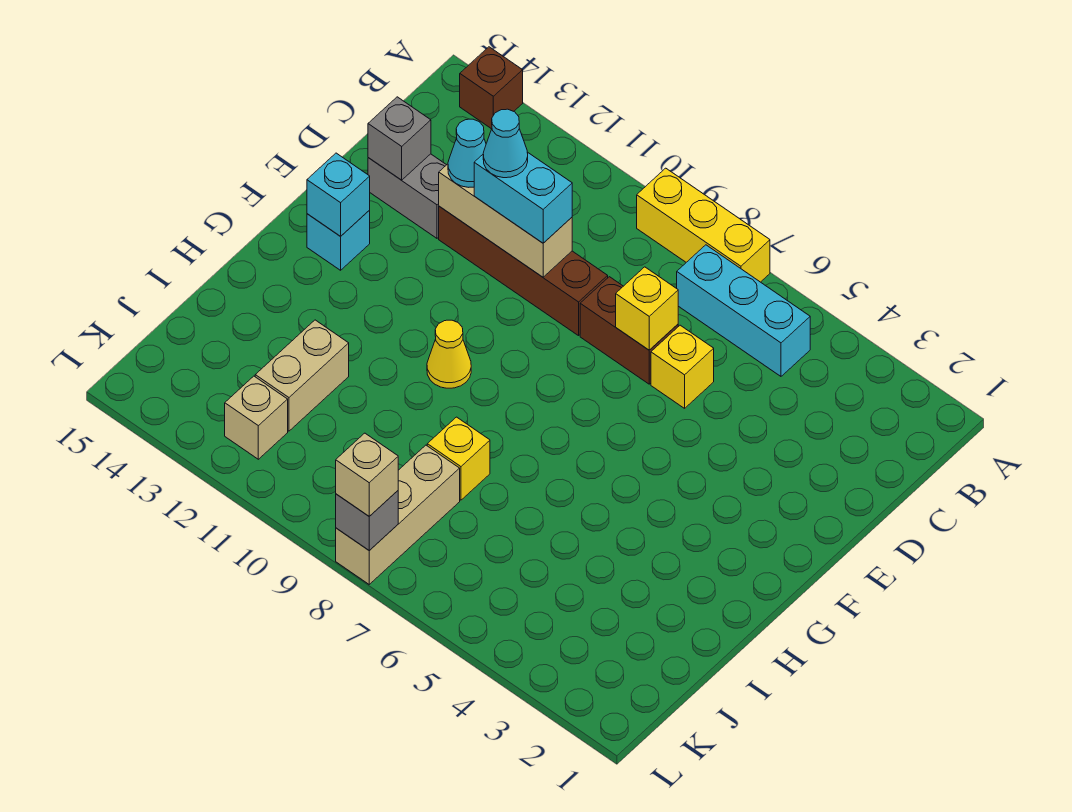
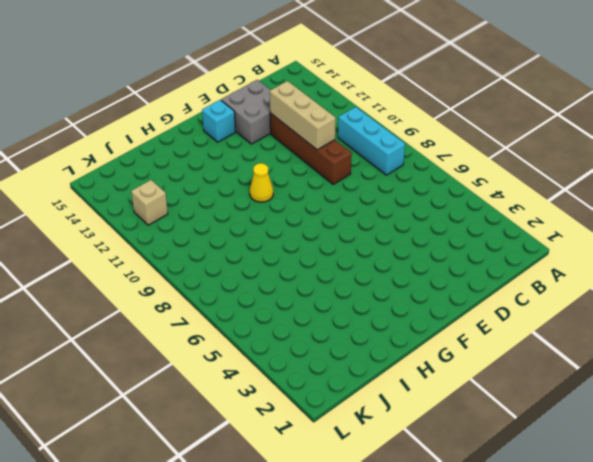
cyan brick B8:B10 level 1 -> cyan brick B5:B7 level 1
grey brick D13:E14 level 1 -> grey brick D13:D14 level 1
none -> yellow brick A7:A9 level 1
none -> brown brick A14 level 1
none -> yellow brick D6 level 1

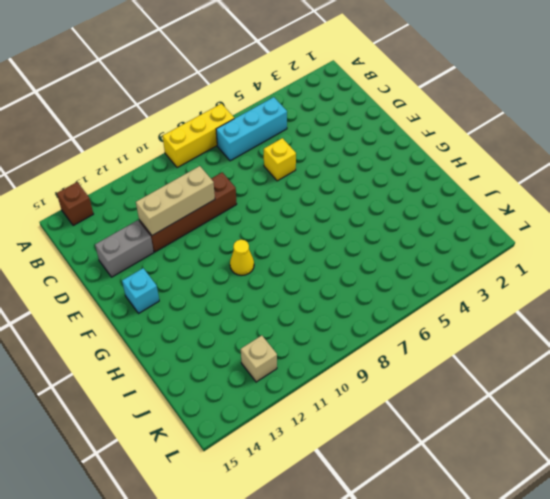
none -> brown brick D7:D8 level 1
none -> yellow brick I8 level 1
none -> tan brick I12:J12 level 1

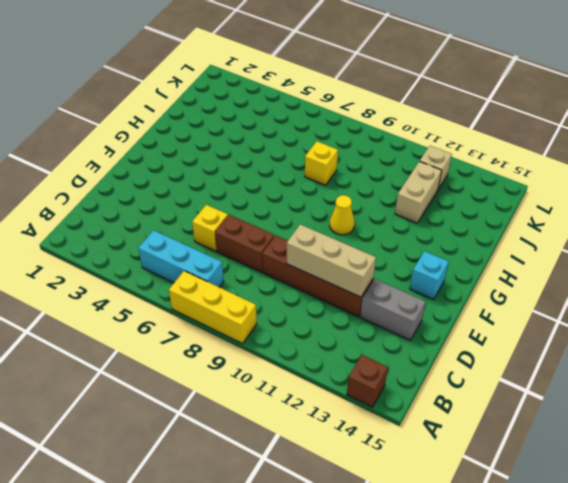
none -> tan brick J8:L8 level 1
none -> yellow brick D7 level 2
none -> grey brick D14 level 2

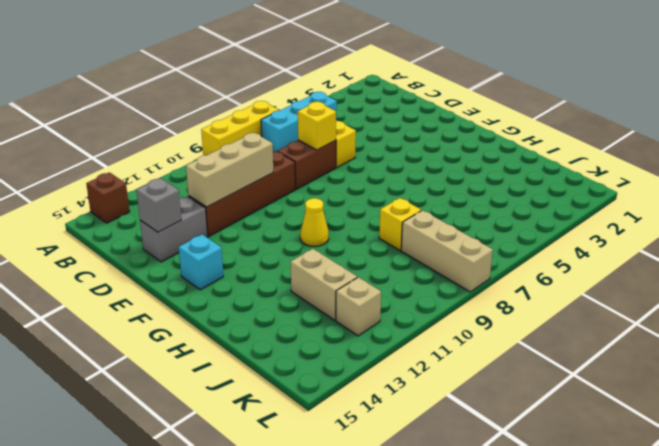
none -> cyan brick F14 level 2
none -> grey brick L8 level 2
none -> cyan brick D10:D11 level 3

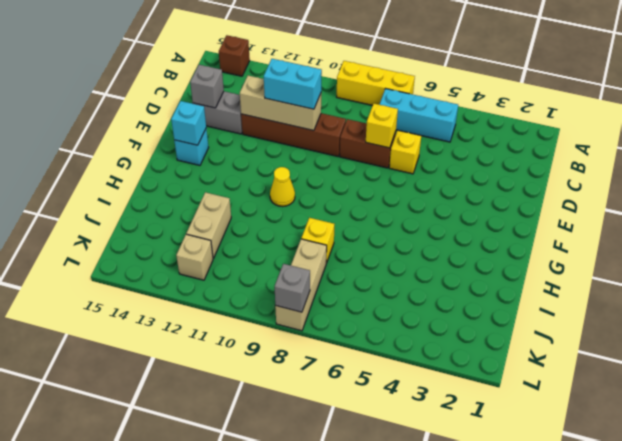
none -> cyan cone D12 level 3
none -> tan brick L8 level 3
none -> cyan cone D11 level 4

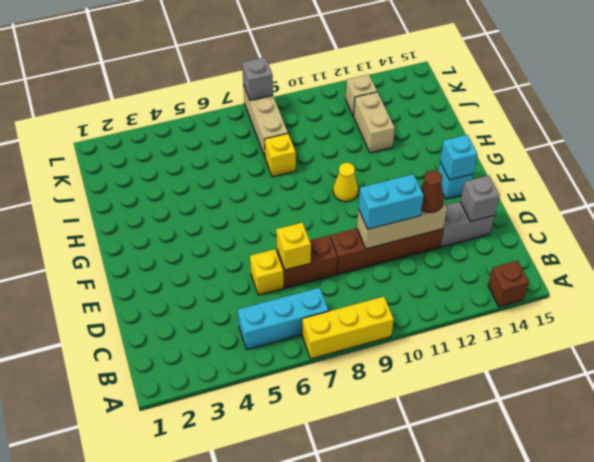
brown cone D12 level 3 -> cyan cone D12 level 3
none -> tan brick L8 level 3
none -> cyan cone D11 level 4

